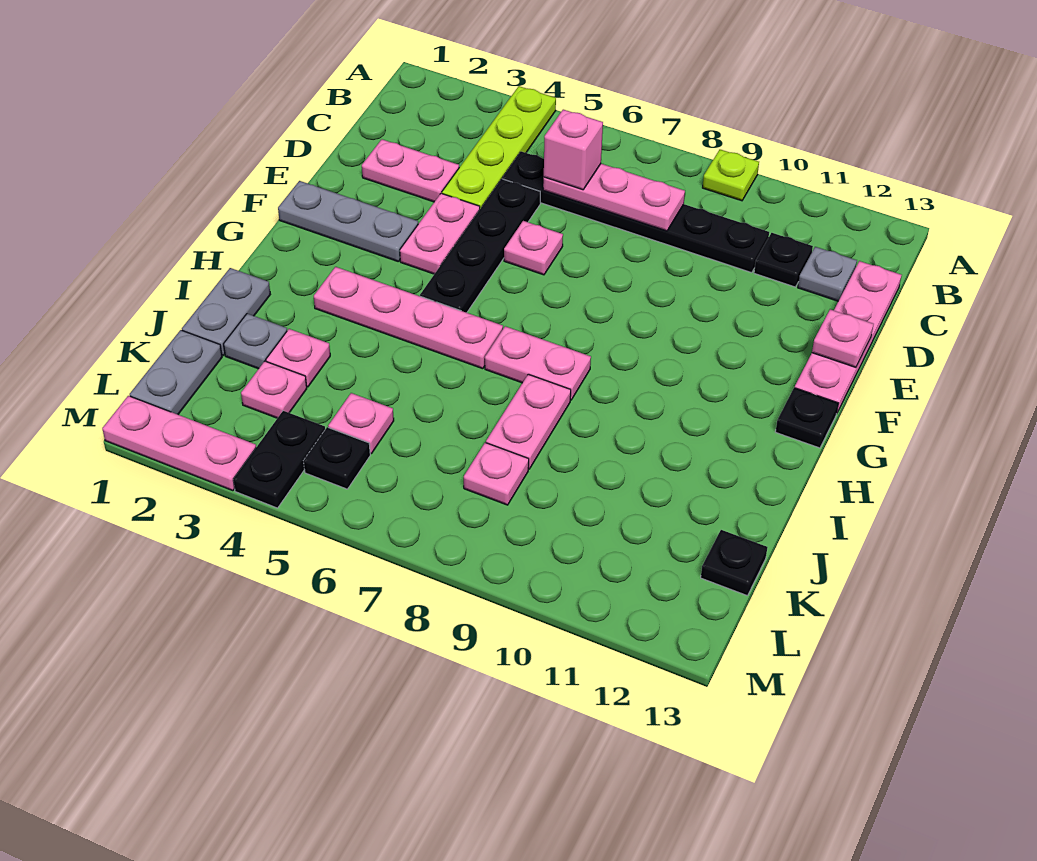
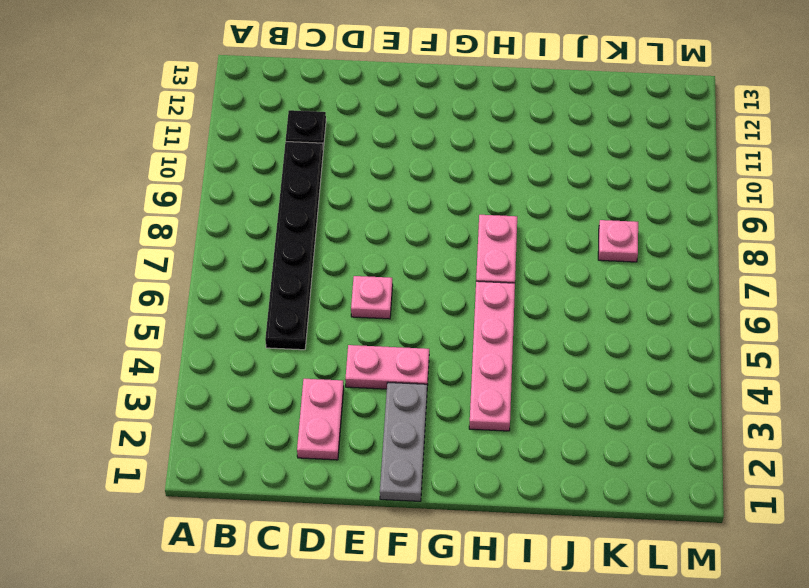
none -> lime plate A4:D4 level 1
none -> lime plate A9 level 1
none -> grey plate C12 level 1

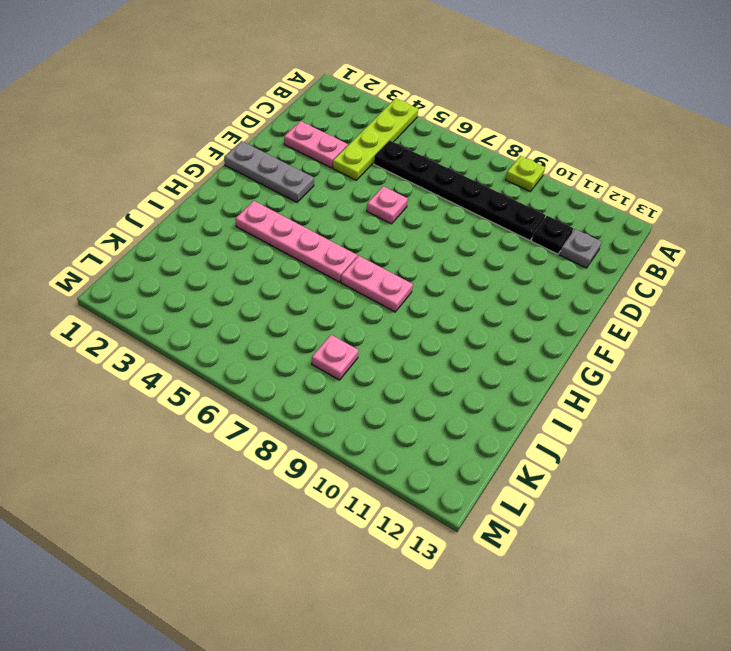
none -> pink plate C13:F13 level 1
none -> black plate D5:G5 level 1
none -> pink plate E4:F4 level 1

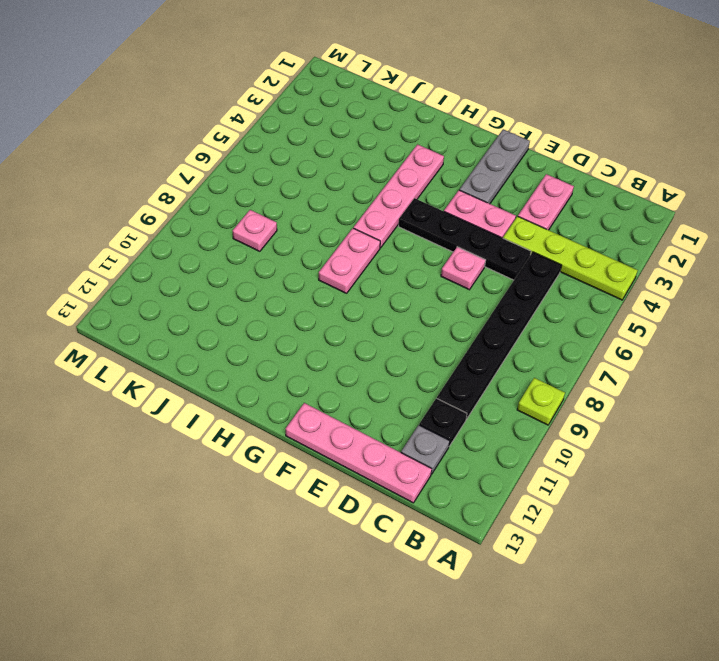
none -> black plate G13 level 1
none -> grey plate I1:J1 level 1
none -> pink plate I8:J8 level 1

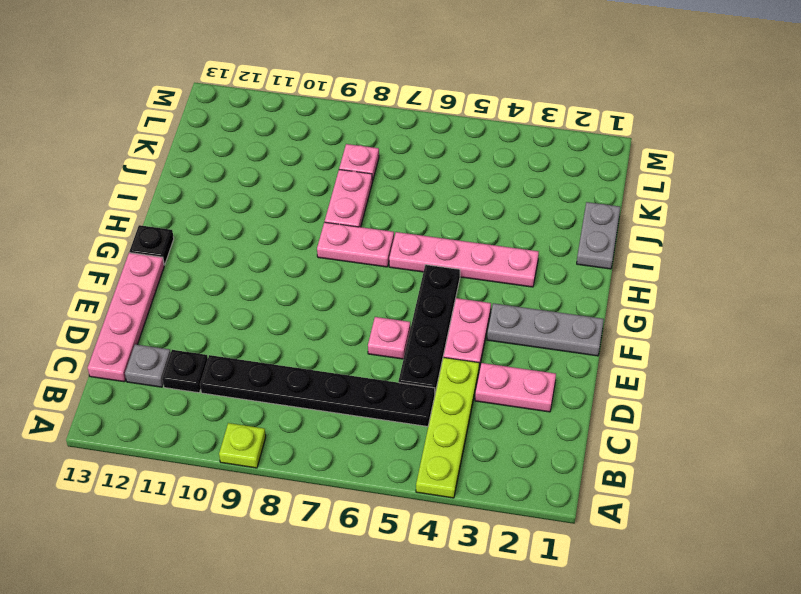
none -> grey plate J2 level 1
none -> pink plate J3 level 1
none -> grey plate K1:L1 level 1

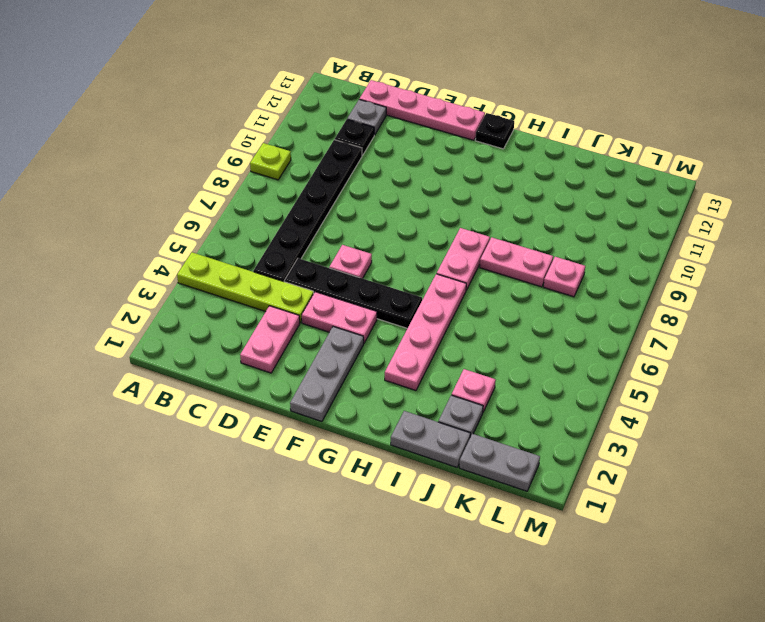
none -> pink plate K3 level 1
none -> pink plate K5 level 1
none -> black plate K13 level 1

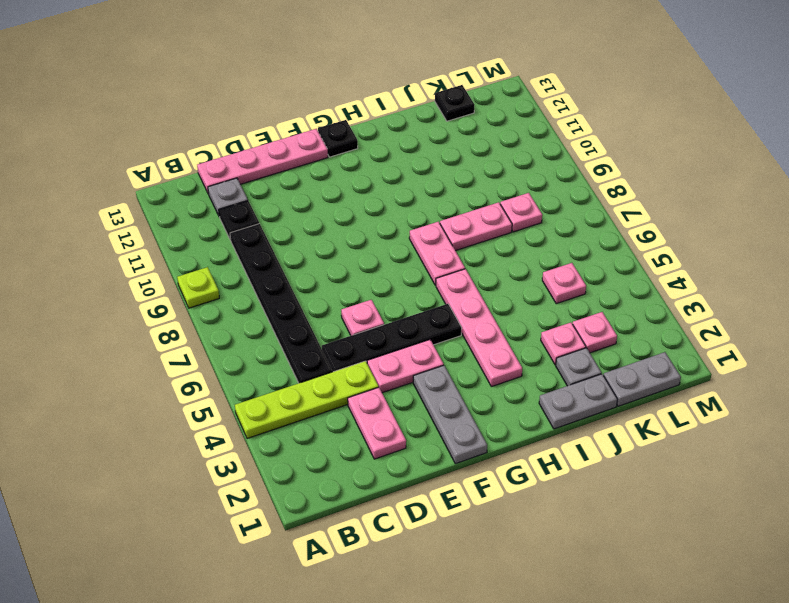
none -> black plate L4:M4 level 1
none -> black plate L5 level 1
none -> pink plate M1:M3 level 1

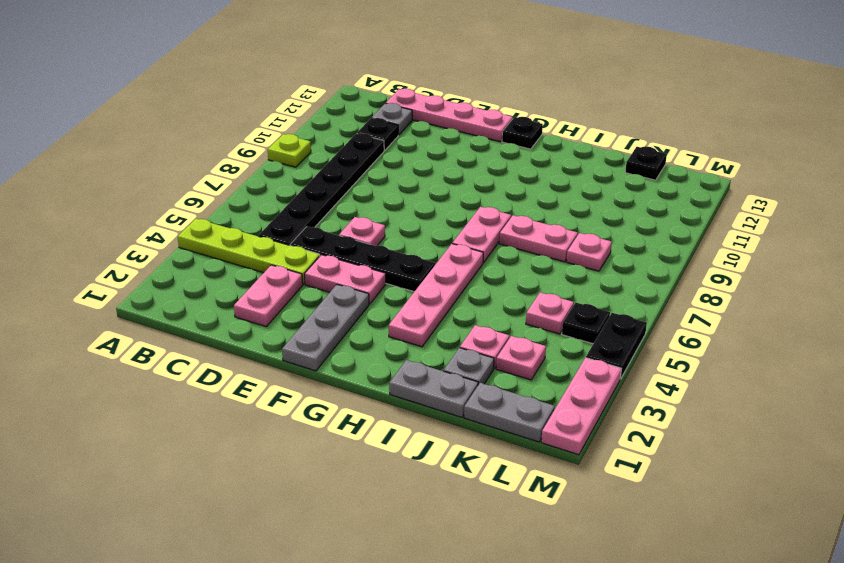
black plate M4:M5 level 1 -> black plate L4:M4 level 1
none -> pink plate C6:C8 level 2
none -> pink plate E13 level 2
none -> pink brick C6 level 3

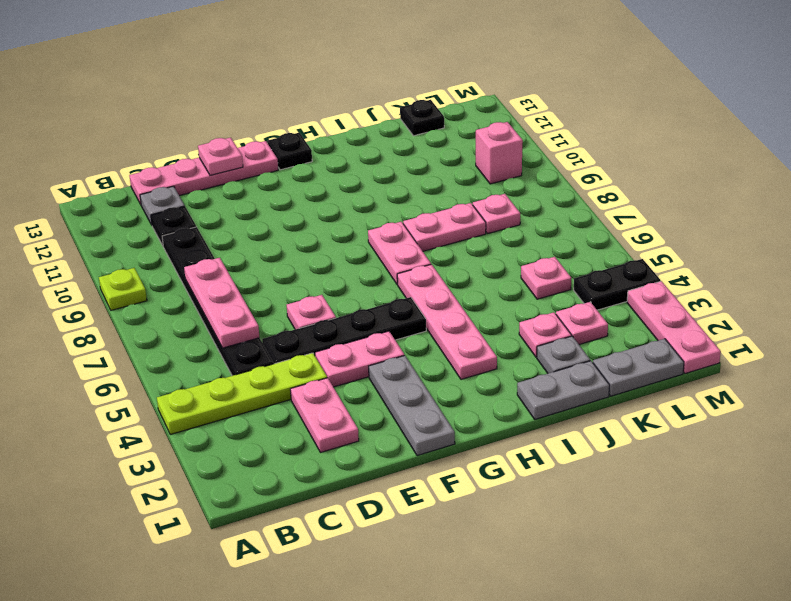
pink brick L10 level 1 -> pink brick C6 level 3
none -> black plate L5 level 1

